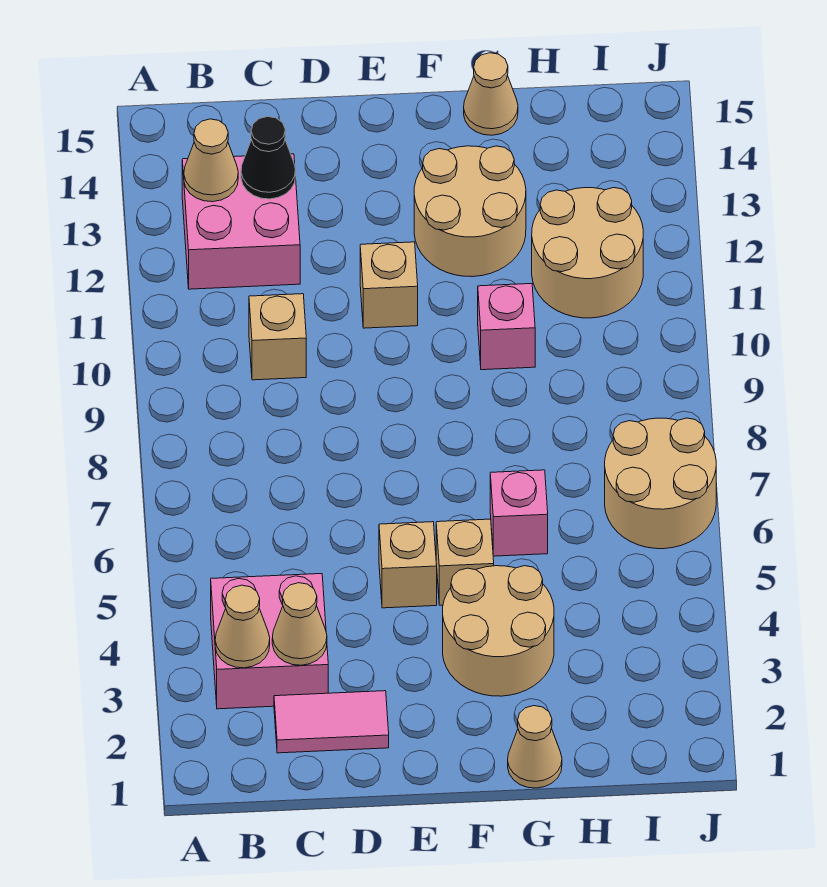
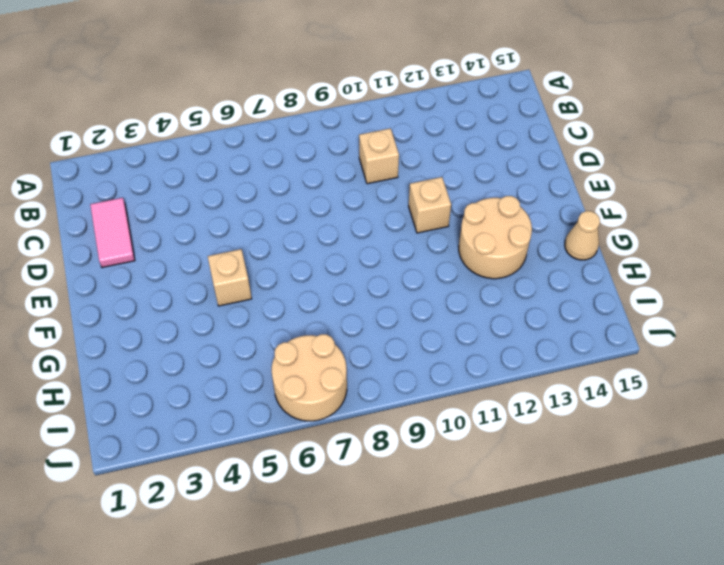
none -> pink brick B3:C4 level 1
none -> pink brick B12:C13 level 1
none -> tan brick E5 level 1

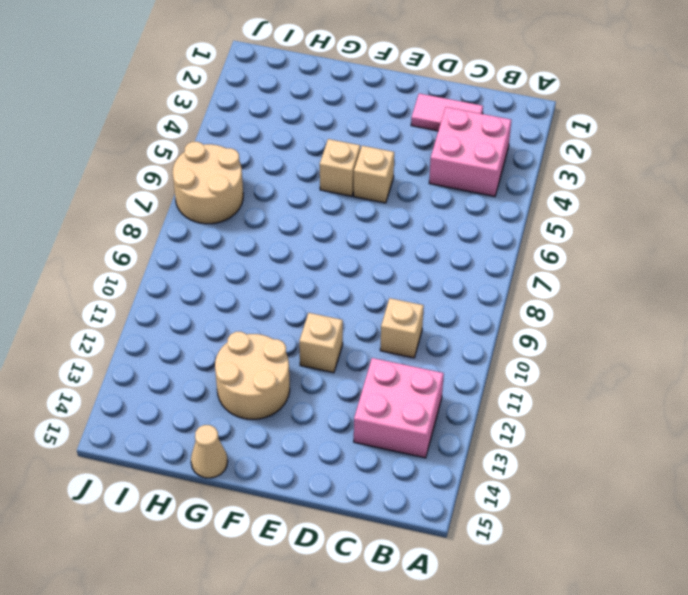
none -> tan round brick F3:G4 level 1
none -> tan cone G1 level 1
none -> pink brick G6 level 1

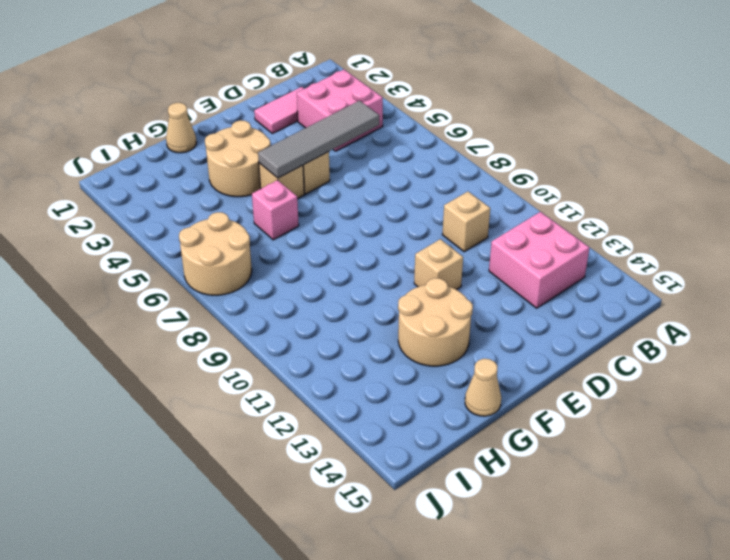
grey tile C5:F5 level 2 -> none
none -> pink brick G10 level 1
none -> tan round brick H11:I12 level 1
none -> tan cone B3 level 2

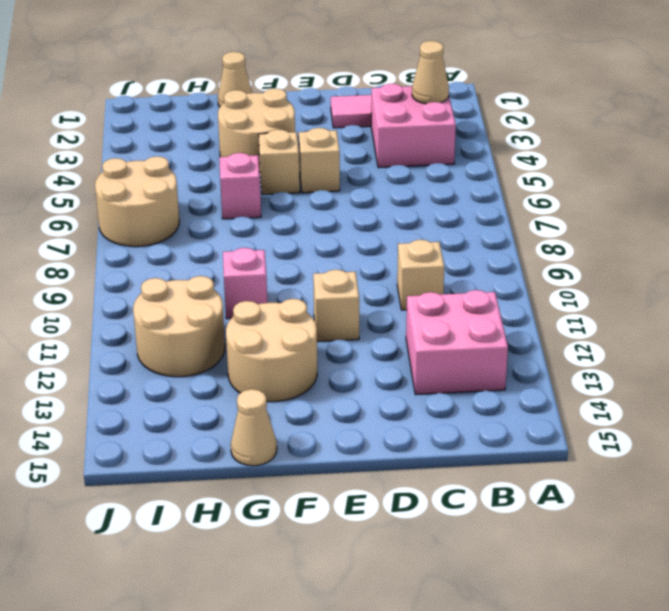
none -> tan cone B13 level 2
none -> tan cone C3 level 2
none -> black cone C13 level 2

